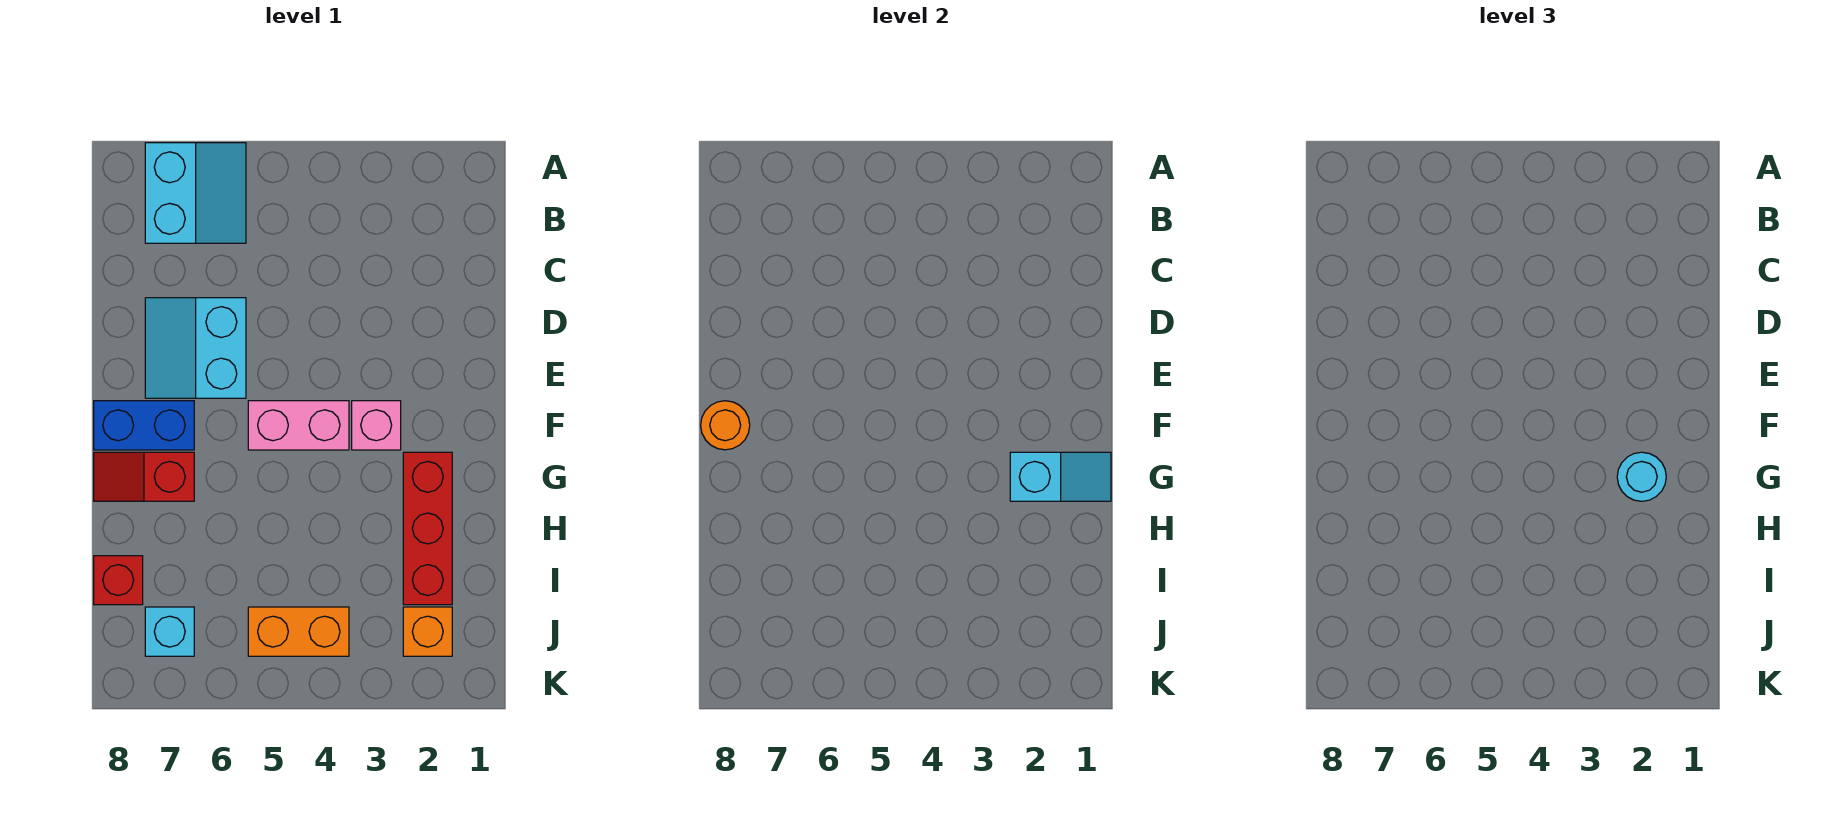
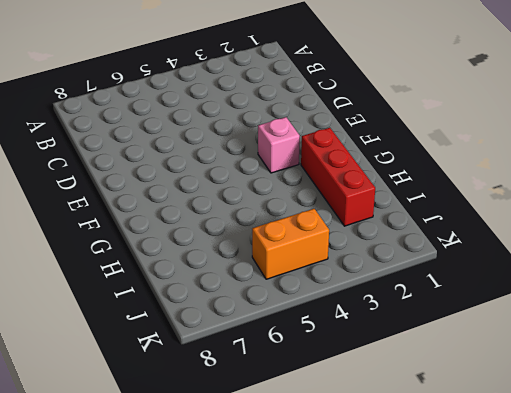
none -> cyan slope A6:B7 level 1 top 7
none -> cyan slope D6:E7 level 1 top 6
none -> pink brick F4:F5 level 1

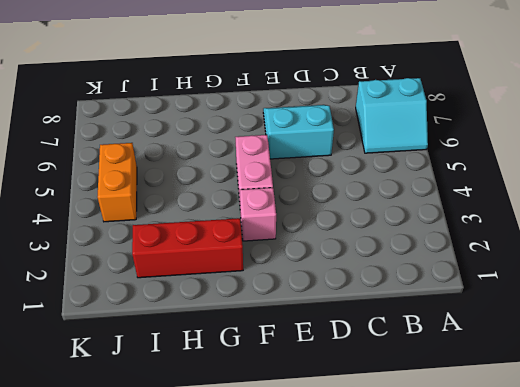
none -> blue brick F7:F8 level 1
none -> red slope G7:G8 level 1 top 7
none -> red brick I8 level 1

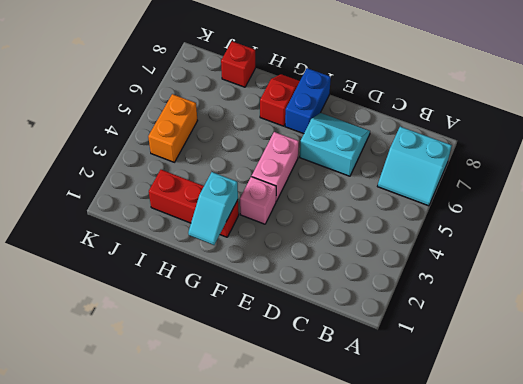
none -> orange brick J2 level 1
none -> cyan brick J7 level 1
none -> orange round brick F8 level 2

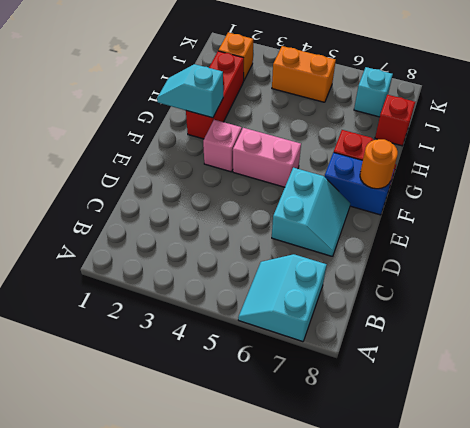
none -> cyan round brick G2 level 3

